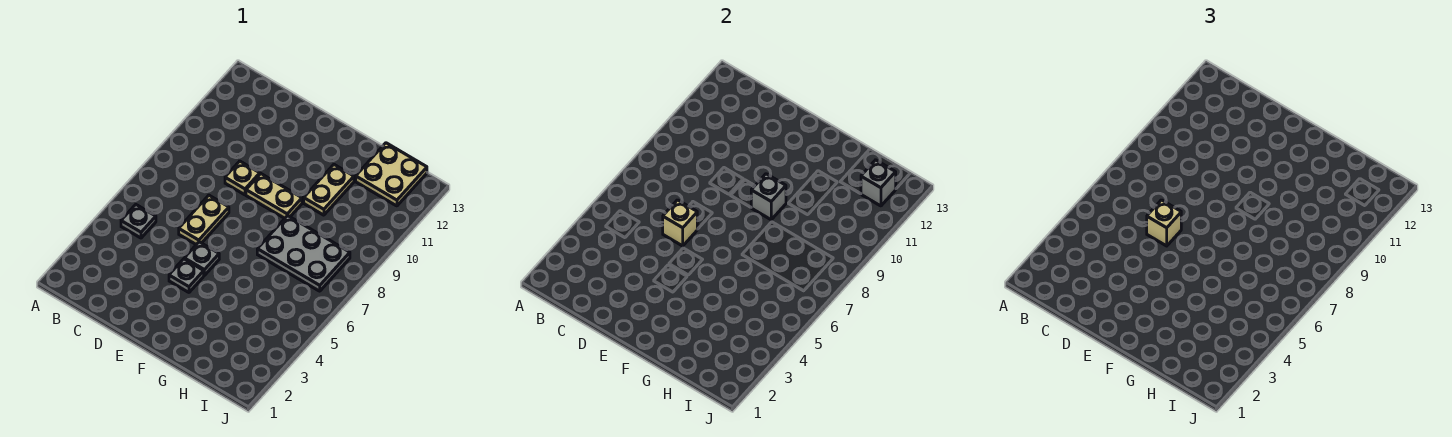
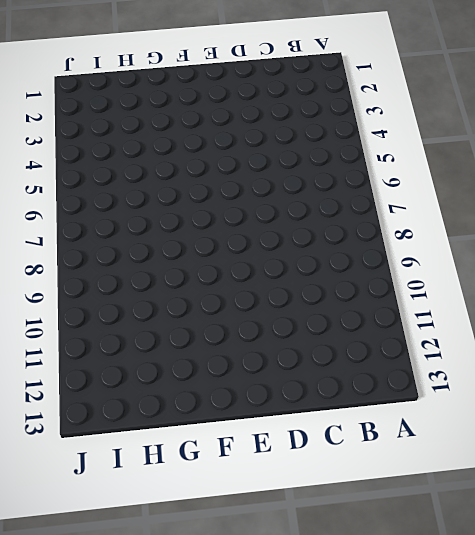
none -> grey plate B5 level 1
none -> tan plate D6:D7 level 1
none -> tan plate D9 level 1

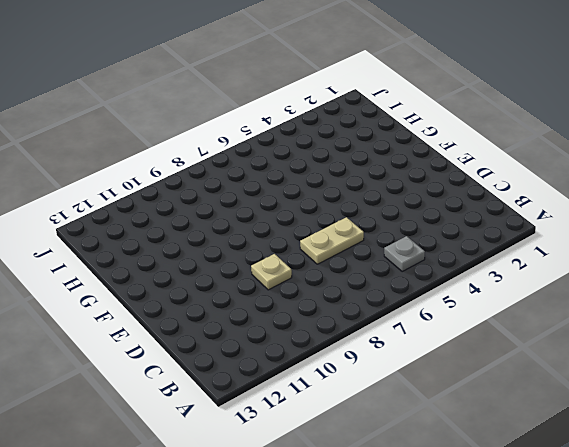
none -> grey plate E4 level 1
none -> grey plate E5 level 1
none -> tan plate E9:F9 level 1

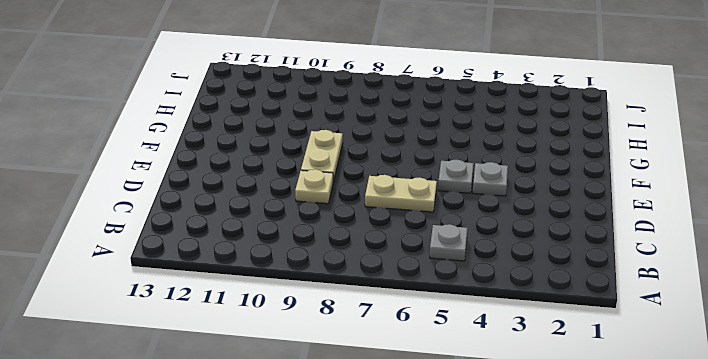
none -> grey plate G7:I8 level 1
none -> tan plate G10:G11 level 1
none -> tan plate H12:I13 level 1

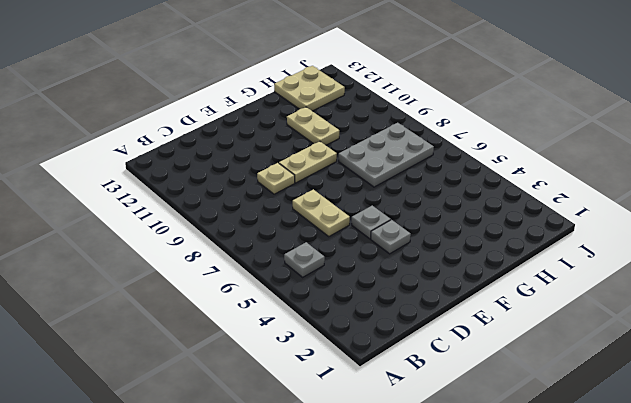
none -> tan brick D6 level 2
none -> grey brick F9 level 2
none -> grey brick I12 level 2

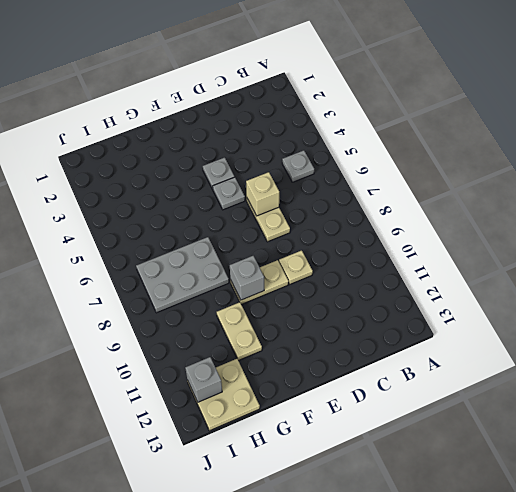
none -> tan brick D6 level 3

